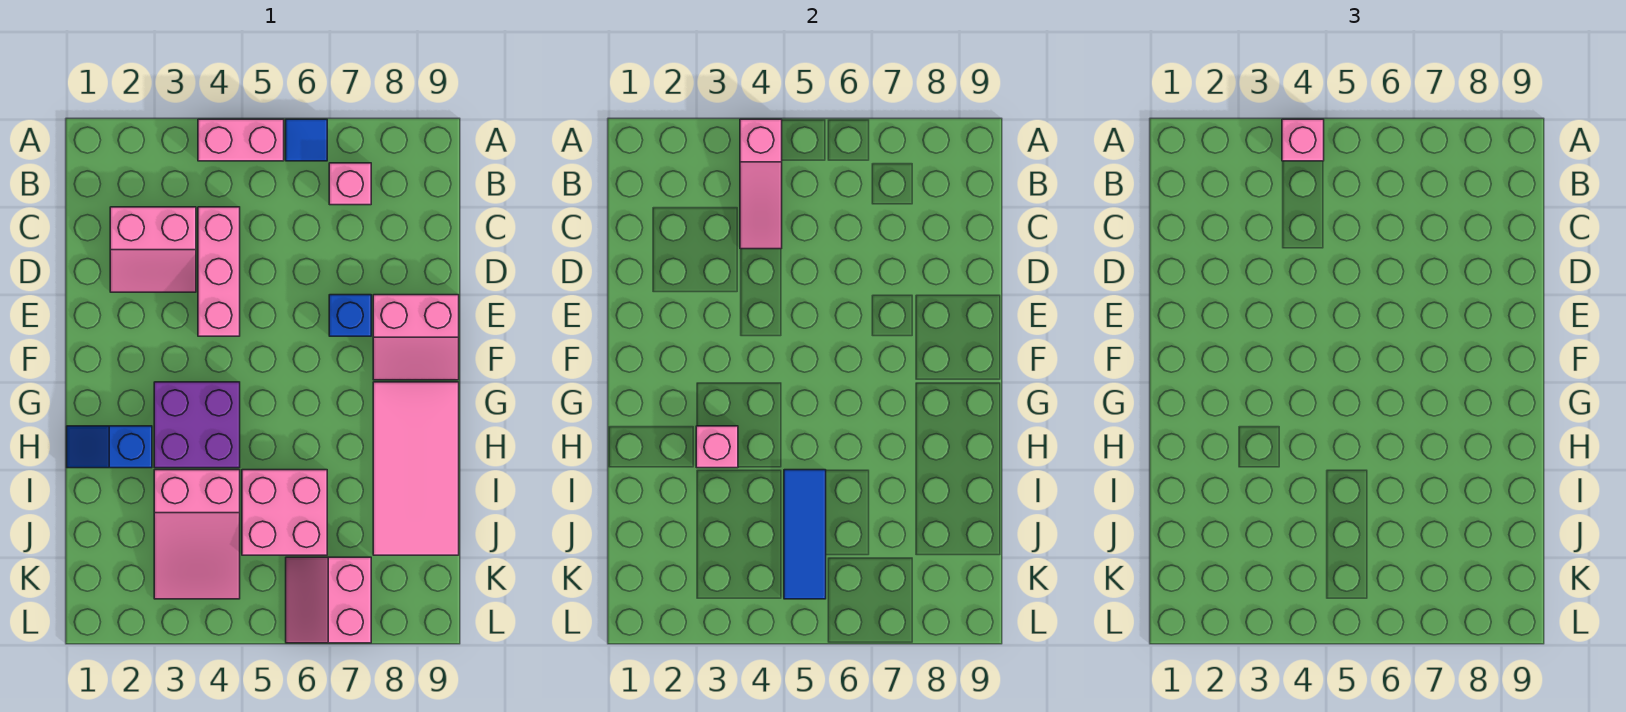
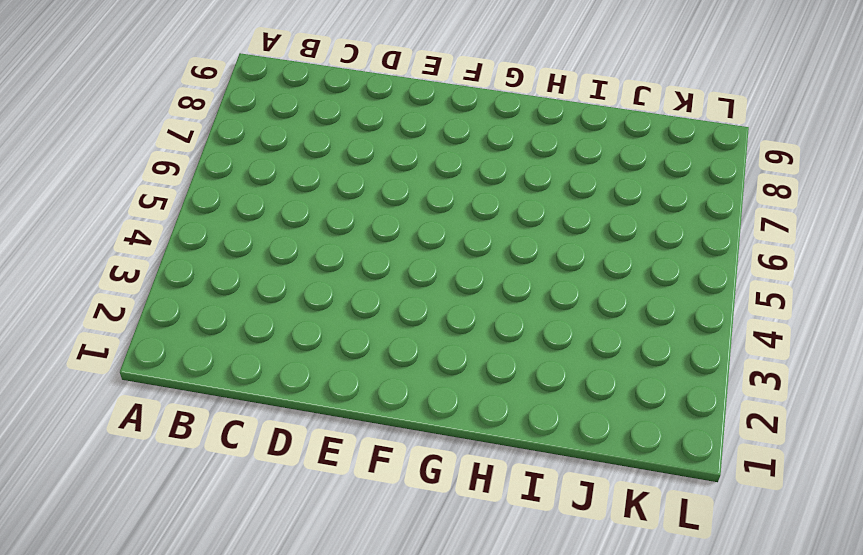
none -> pink brick A4:A5 level 1
none -> blue tile A6 level 1
none -> pink brick B7 level 1

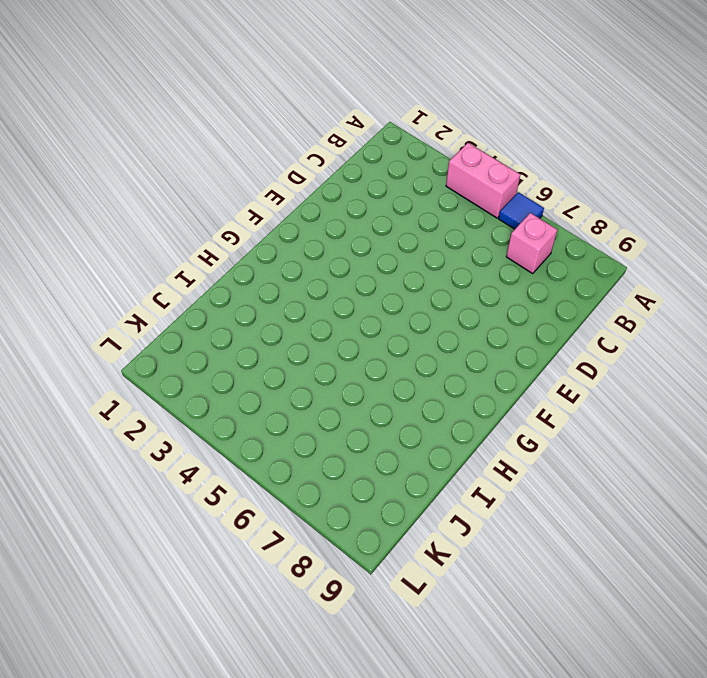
none -> pink slope C2:D3 level 1 top C
none -> pink brick C4:E4 level 1
none -> blue brick E7 level 1

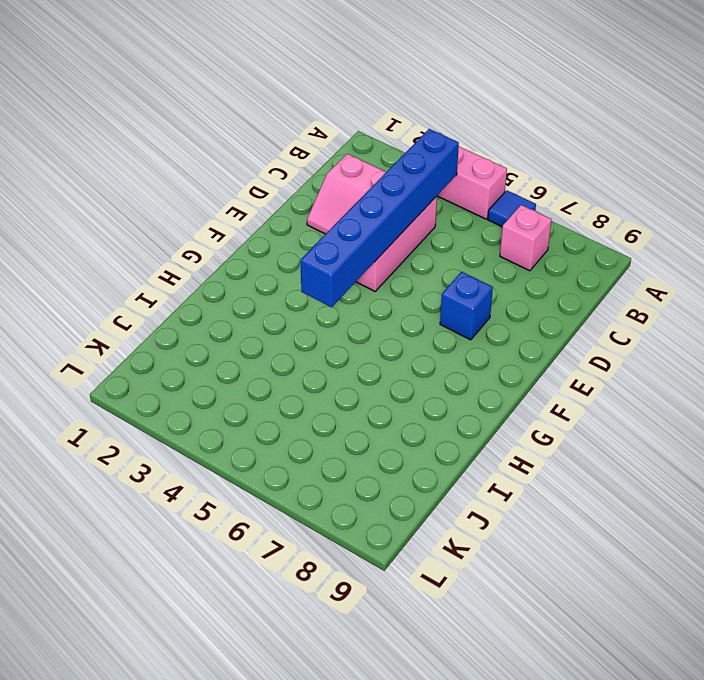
blue brick B4:G4 level 2 -> pink slope A4:C4 level 2 top A
none -> pink slope E8:F9 level 1 top E
none -> purple brick G3:H4 level 1
none -> pink tile G8:J9 level 1

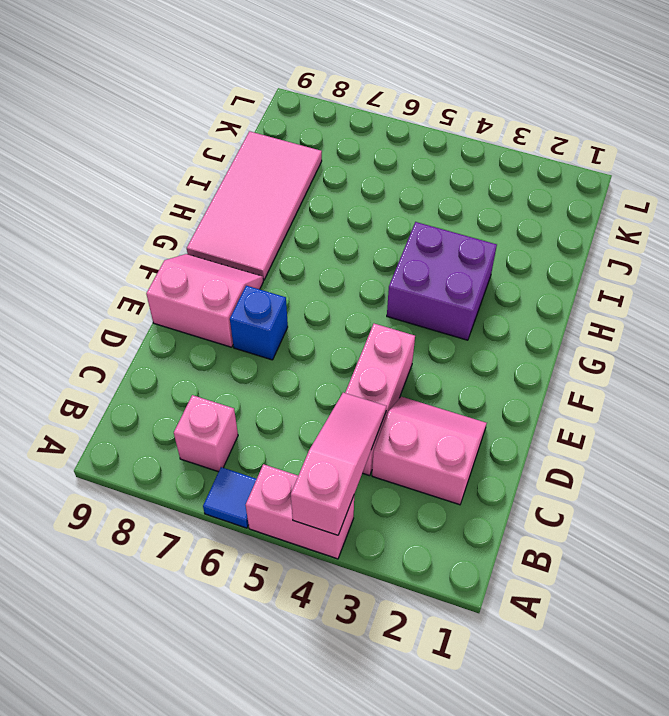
none -> blue slope H1:H2 level 1 top 2
none -> pink slope I3:K4 level 1 top I
none -> pink brick I5:J6 level 1

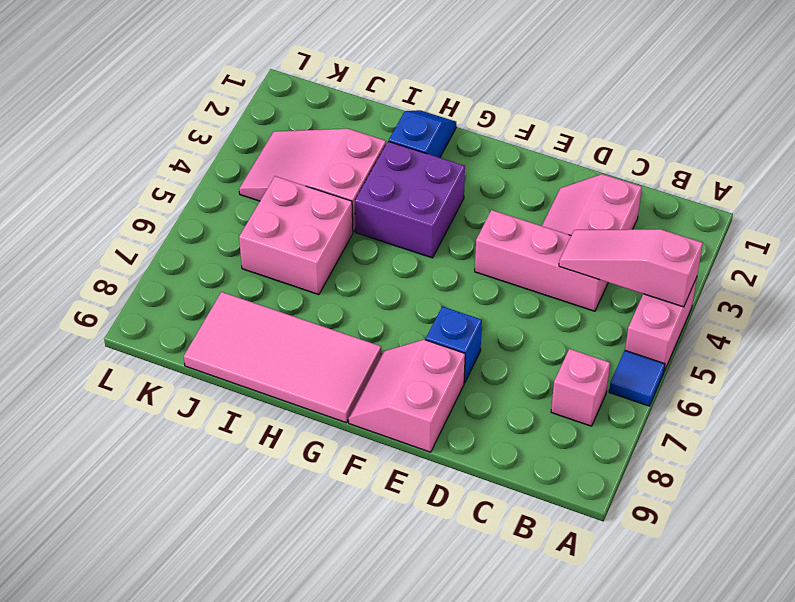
none -> pink slope K6:L7 level 1 top 7
none -> pink brick H3 level 2
none -> blue tile I5:K5 level 2

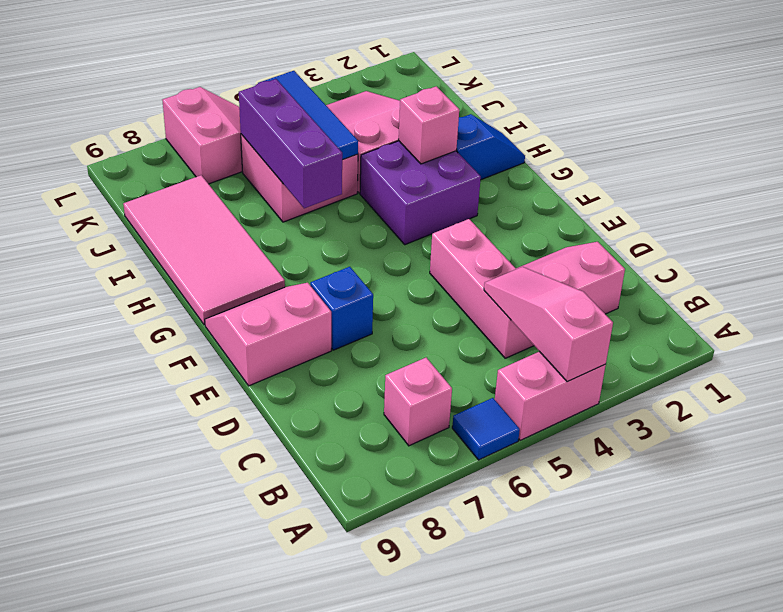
purple brick H6:J6 level 2 -> none
none -> pink brick A4 level 3

